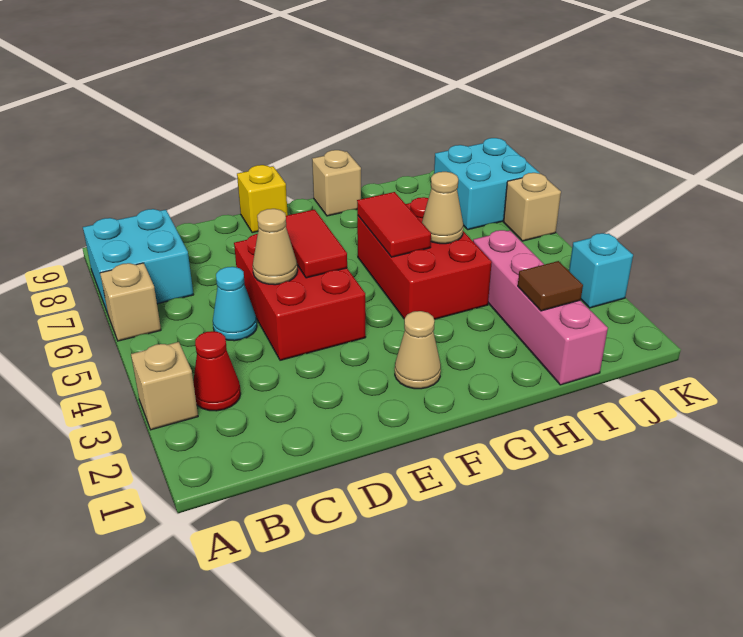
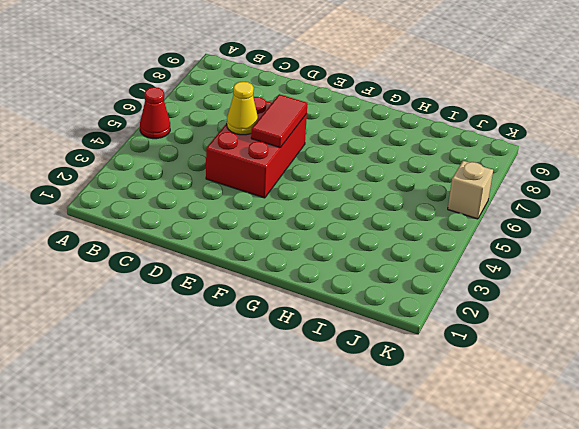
red cone A5 level 1 -> red cone B3 level 1
yellow cone D5 level 2 -> tan cone D5 level 2
none -> tan brick A3 level 1
none -> tan brick A6 level 1
none -> cyan brick A7:B8 level 1

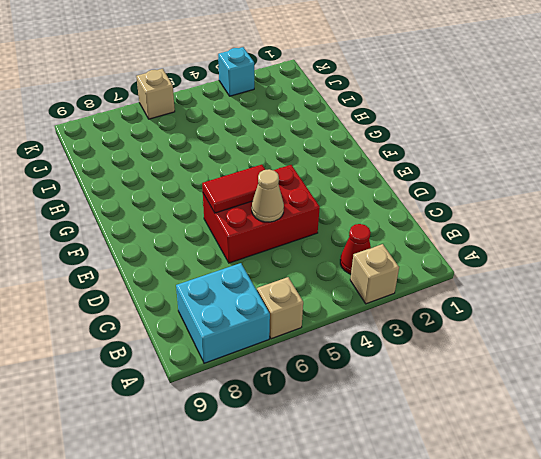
none -> cyan cone C5 level 1
none -> yellow brick E9 level 1
none -> tan cone F2 level 1

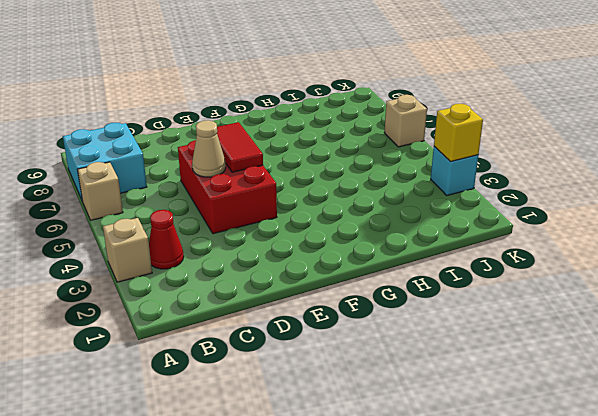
yellow brick K3 level 2 -> yellow brick E9 level 1
none -> cyan cone C5 level 1
none -> tan cone F2 level 1
none -> red brick G4:H6 level 1

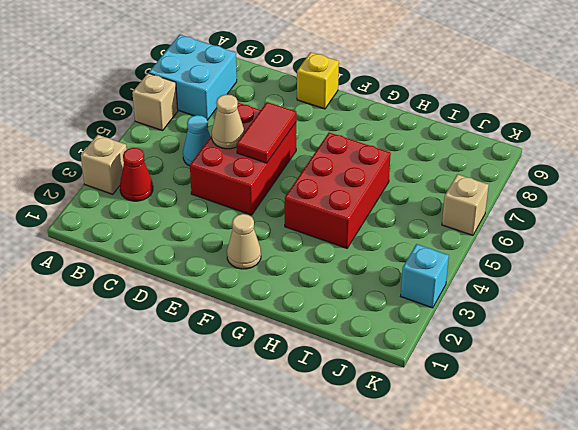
none -> tan brick G9 level 1
none -> pink brick I1:I4 level 1
none -> cyan brick J7:K8 level 1

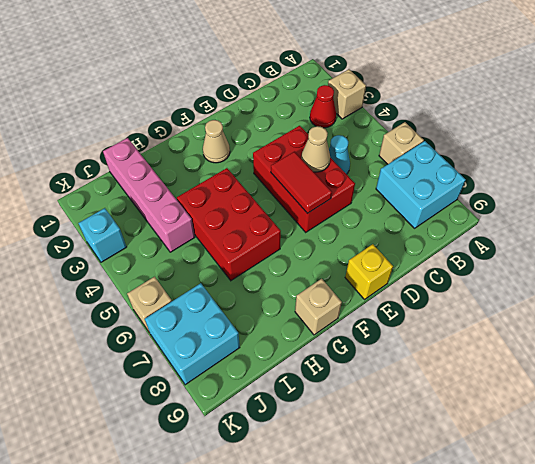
none -> red tile G5:G6 level 2
none -> tan cone H5 level 2
none -> brown tile I2 level 2

